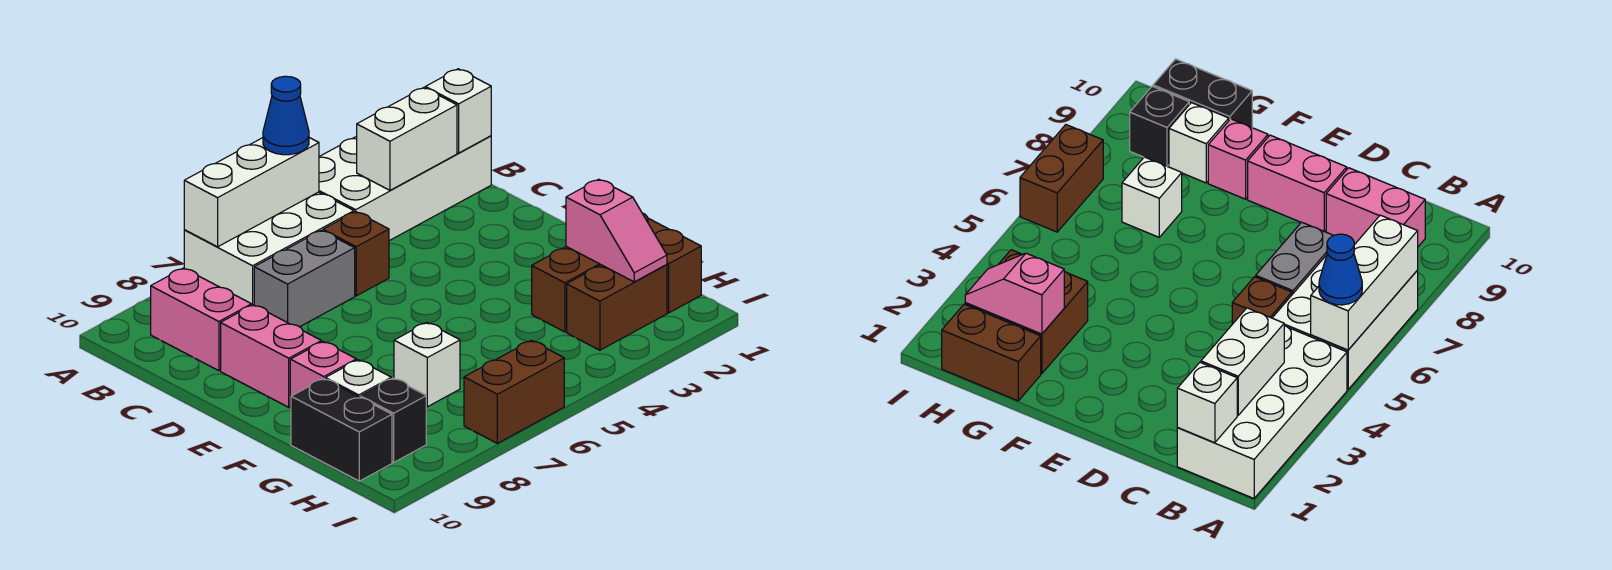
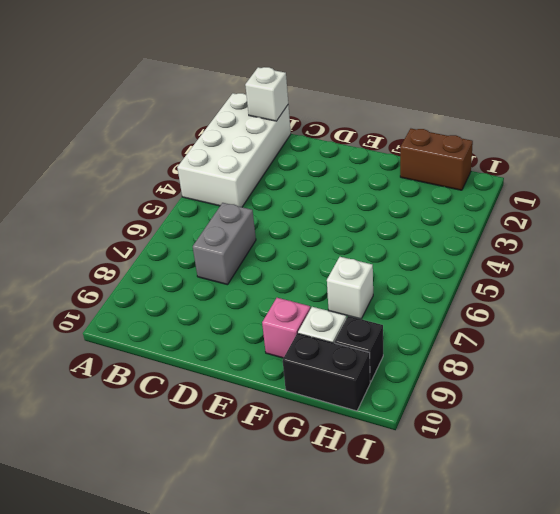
none -> white brick A5:B7 level 1
none -> pink brick B9:C9 level 1
none -> brown brick C5 level 1

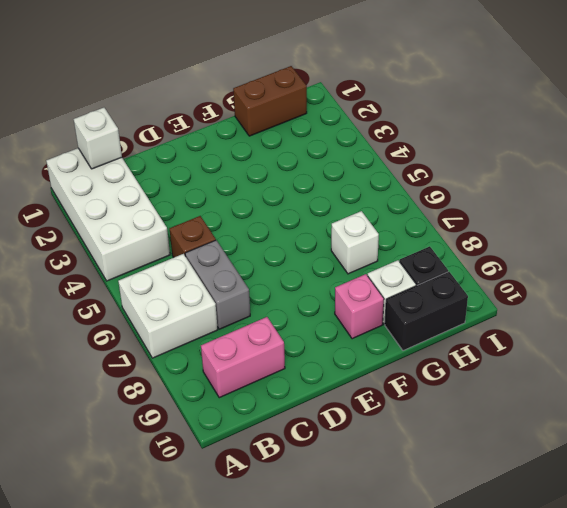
white brick A6:B7 level 1 -> white brick A5:B7 level 1
none -> pink brick D9:E9 level 1
none -> brown brick G2:G3 level 1
none -> brown brick H2:H3 level 1

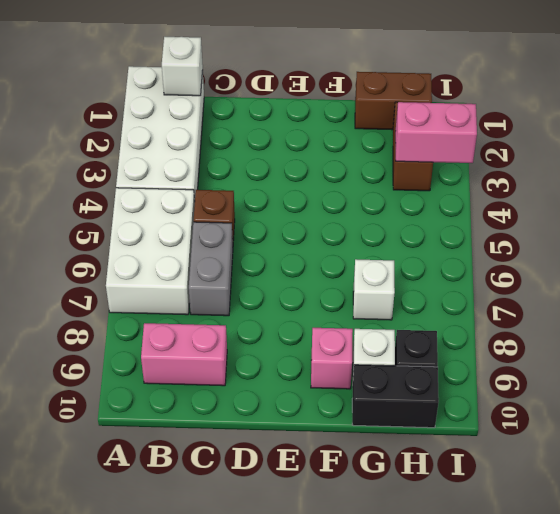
pink brick H3:I3 level 2 -> pink brick D9:E9 level 1
none -> brown brick G2:G3 level 1
none -> brown brick I6:I7 level 1
none -> white brick A5:A7 level 2

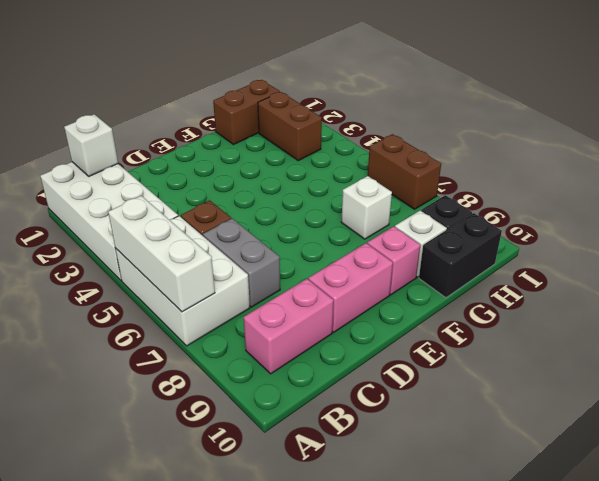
none -> brown brick G2:G3 level 1
none -> white brick B2:B3 level 2
none -> pink slope G2:H2 level 2 top G

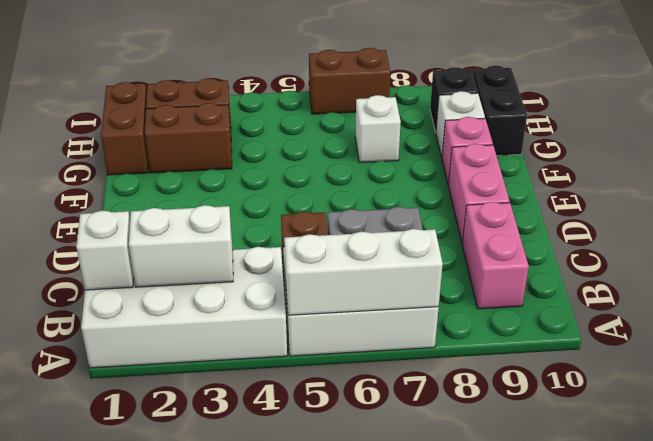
none -> pink slope G2:H2 level 2 top G
none -> blue cone A5 level 3

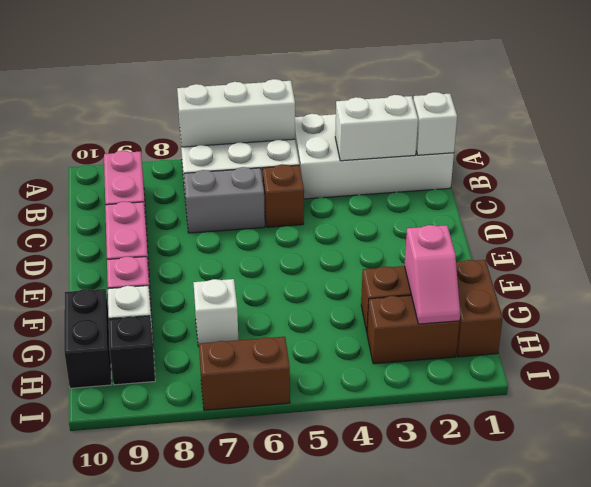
none -> blue cone A5 level 3

